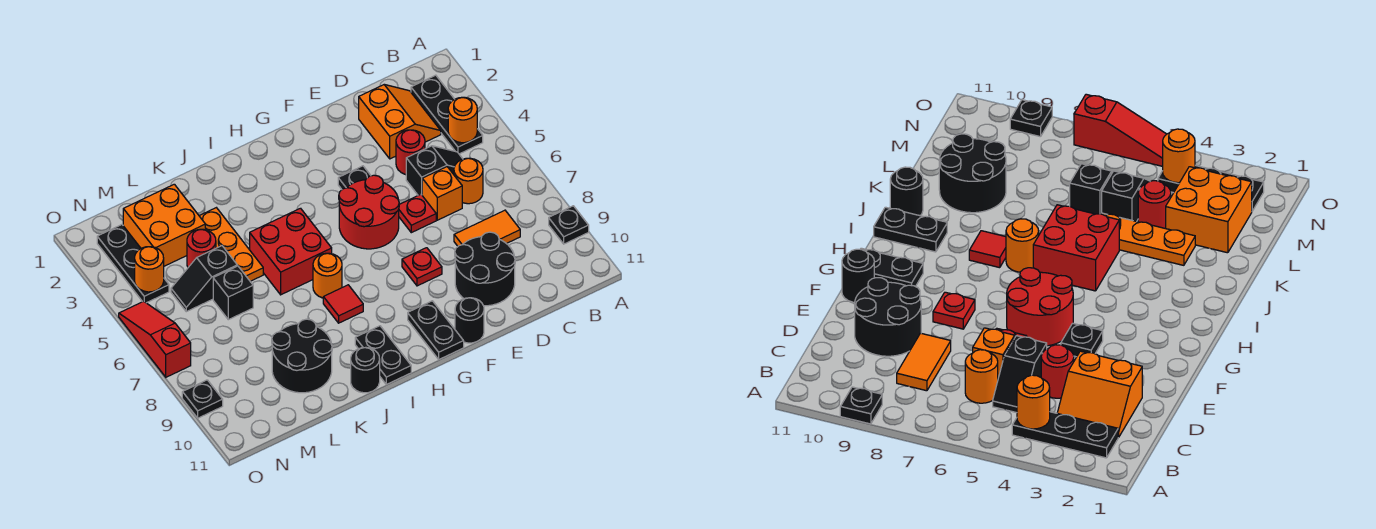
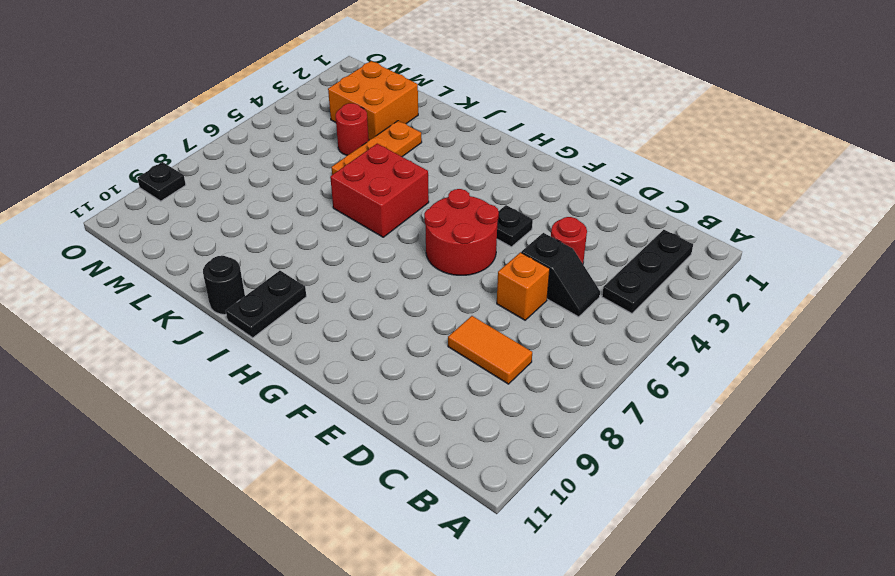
none -> black plate A9 level 1
none -> orange slope C2:D3 level 1 top D
none -> orange round brick C6 level 1
none -> black round brick D9:E10 level 1

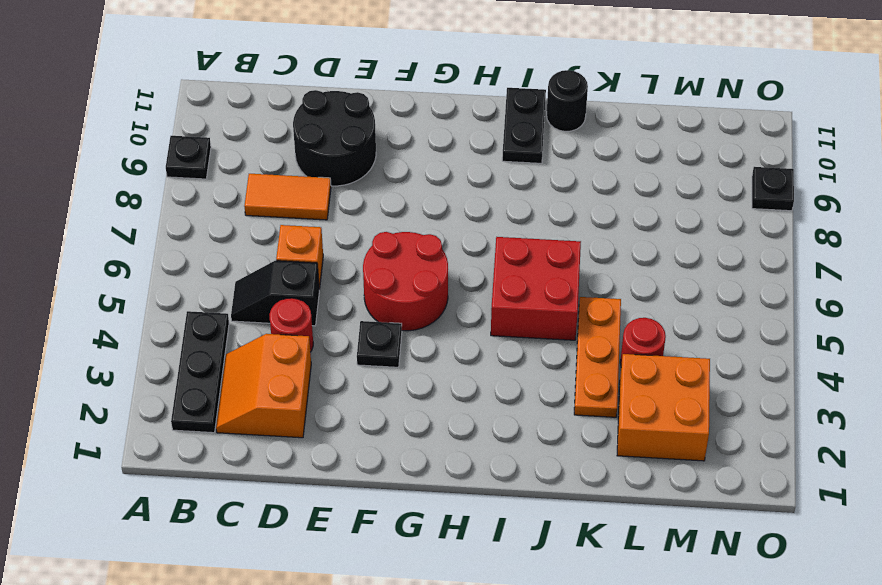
none -> orange round brick C6 level 1
none -> red plate E6 level 1
none -> red plate F8 level 1
none -> black round brick F11 level 1

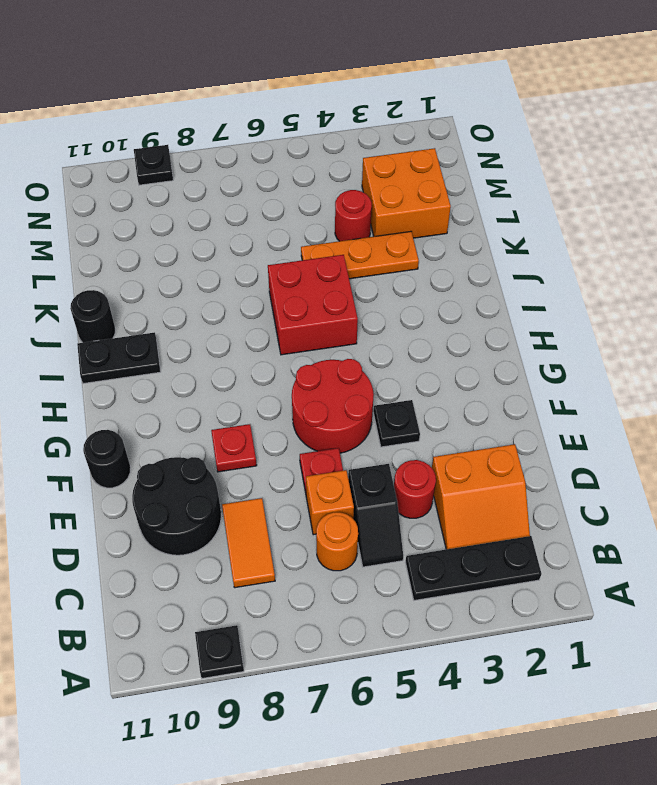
none -> black plate G10:G11 level 1
none -> orange round brick I7 level 1
none -> red tile I8 level 1
none -> black round brick K9:L10 level 1

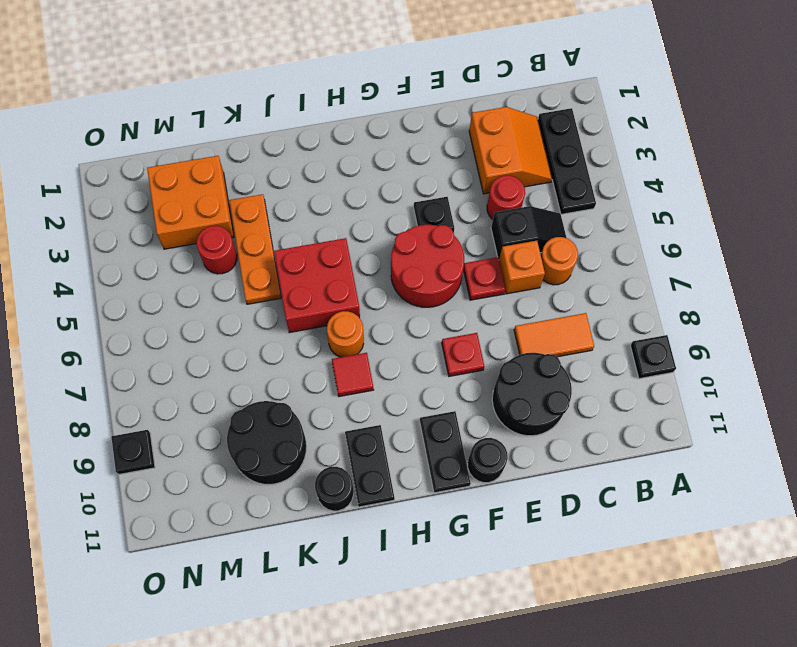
none -> black slope L5:M5 level 1 top L
none -> black brick L6 level 1
none -> black plate N2:N4 level 1
none -> red slope O5:O7 level 1 top 7

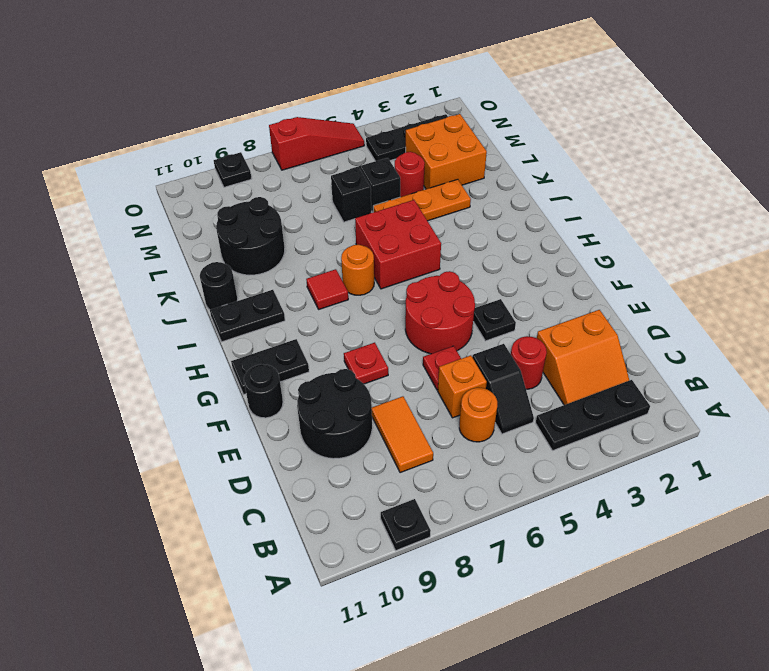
none -> orange round brick B4 level 2
none -> orange round brick N4 level 2

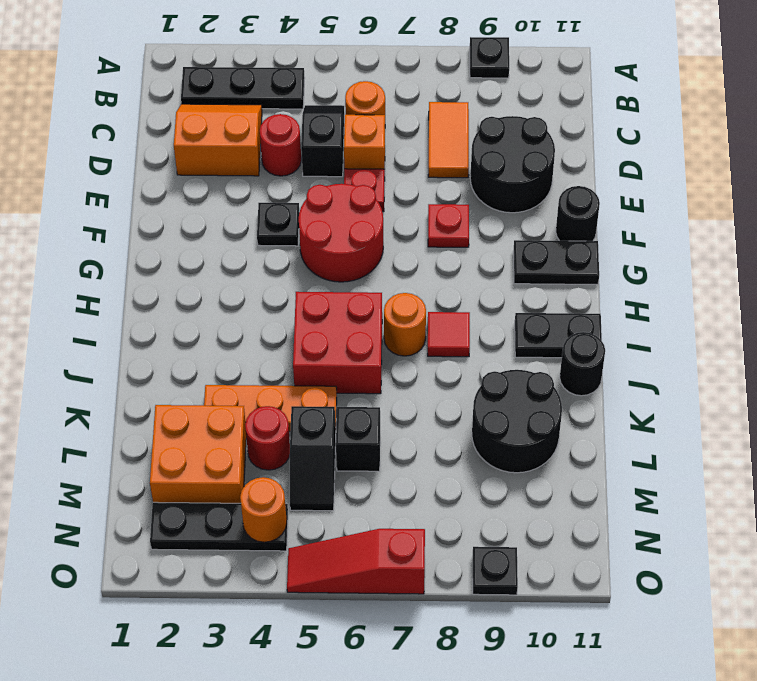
none -> orange round brick B4 level 2

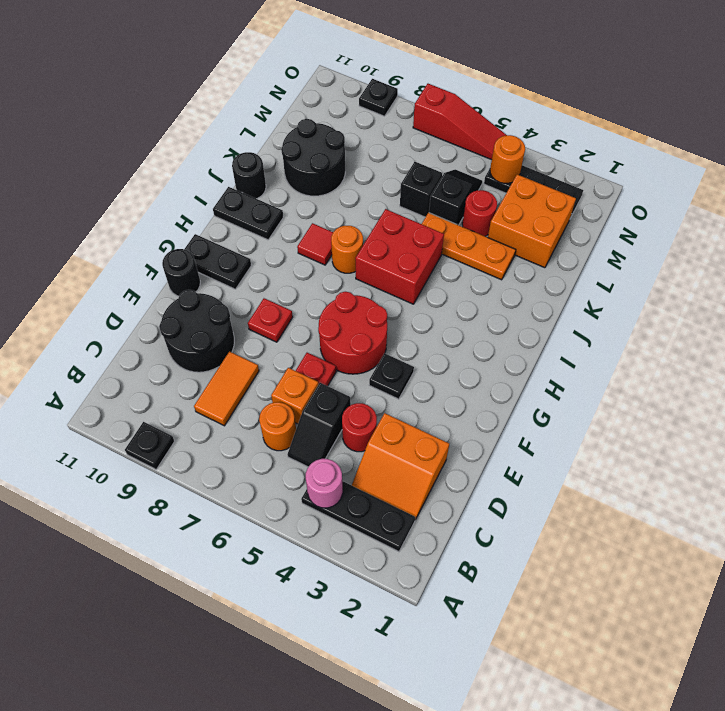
pink round brick B4 level 2 -> orange round brick B4 level 2

